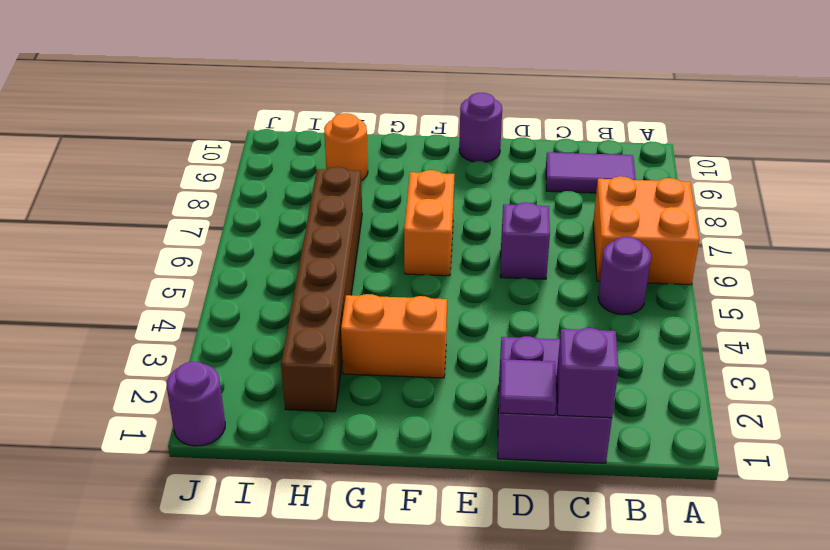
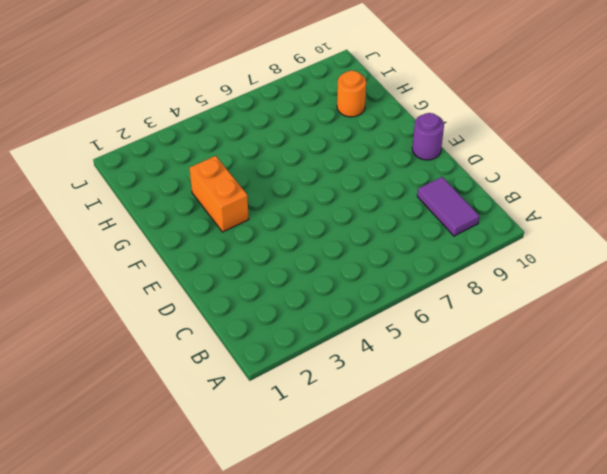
none -> orange brick A6:B7 level 1
none -> purple round brick B5 level 1
none -> purple brick C1:D2 level 1

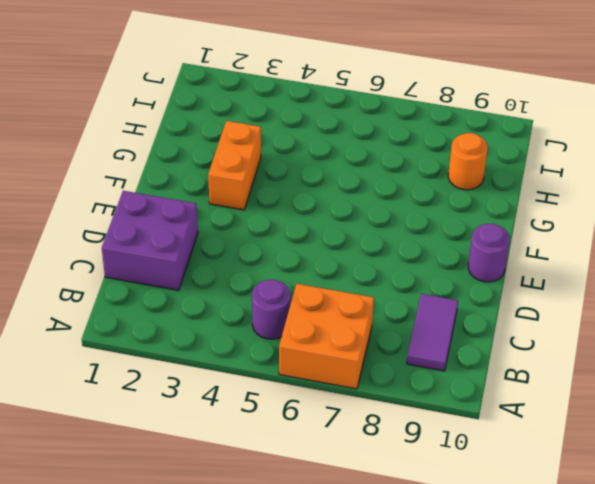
none -> purple brick D6 level 1
none -> orange brick F6:F7 level 1
none -> brown brick H2:H7 level 1

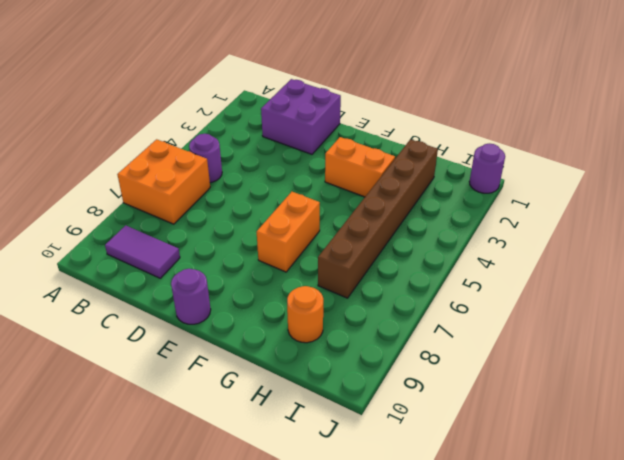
none -> purple brick D6 level 1
none -> purple brick C1 level 2
none -> purple tile D1 level 2

